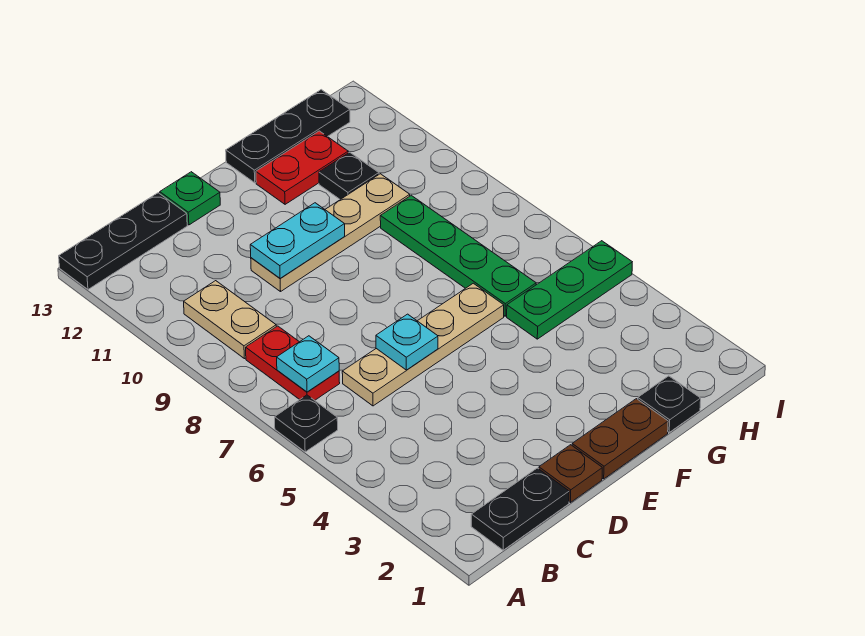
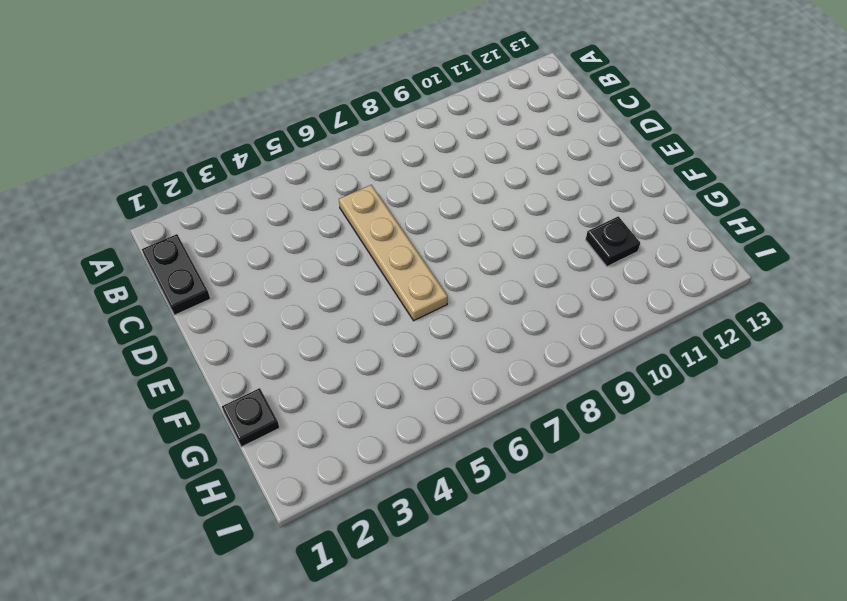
none -> black plate A6 level 1
none -> black plate A13:C13 level 1
none -> red plate B7:B8 level 1

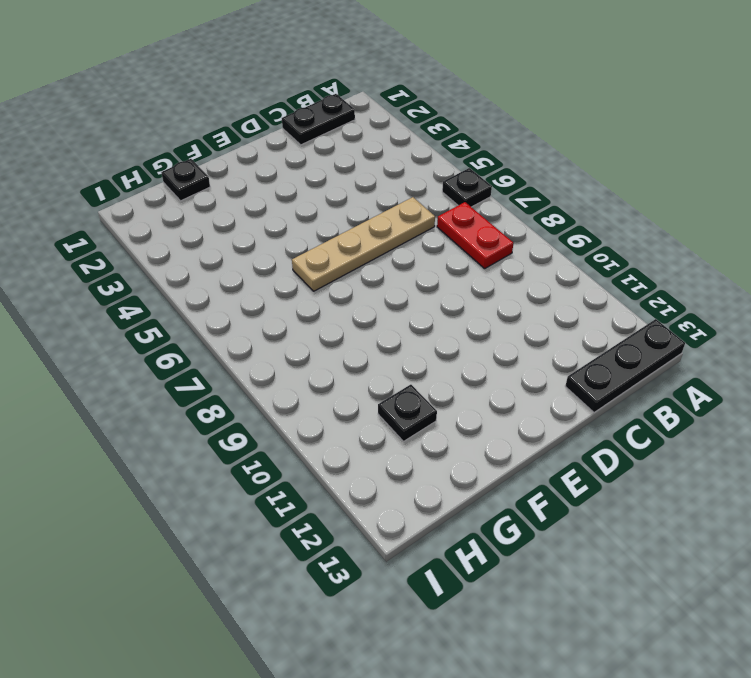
none -> tan plate B9:B10 level 1
none -> brown plate D1 level 1
none -> tan plate D10:G10 level 1

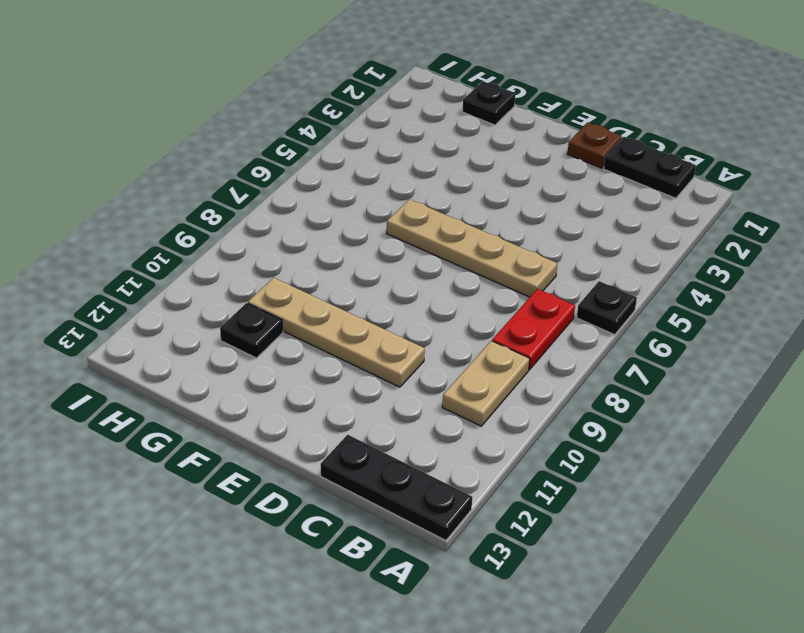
none -> green plate D13 level 1
none -> brown plate E1:F1 level 1
none -> red plate F12:G12 level 1

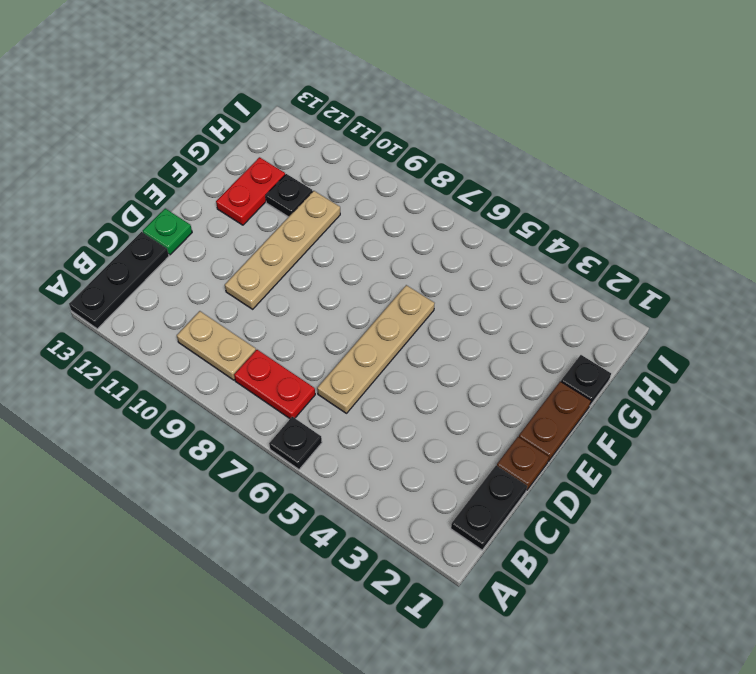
none -> black plate F13:H13 level 1
none -> green plate G5:I5 level 1
none -> green plate G6:G9 level 1

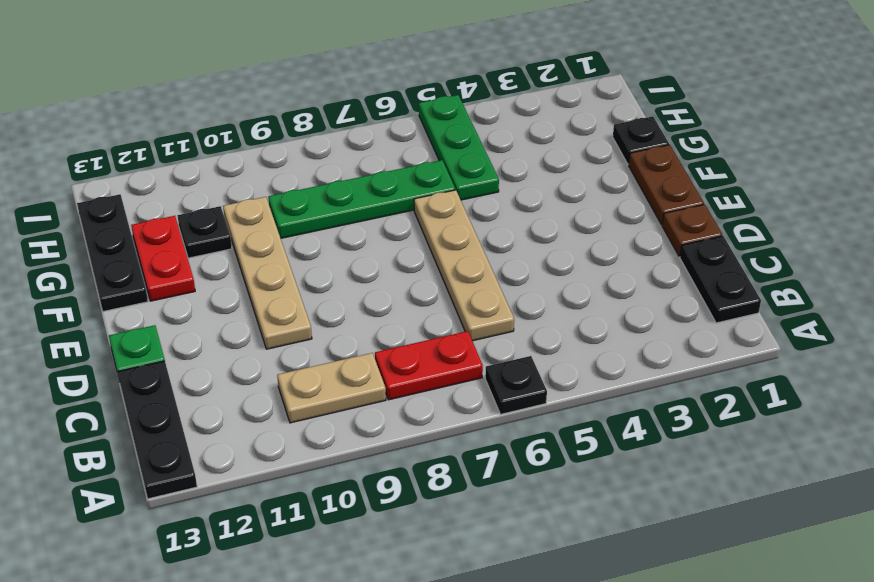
none -> cyan plate B7 level 2
none -> cyan plate D6 level 2
none -> cyan plate D10:E10 level 2

